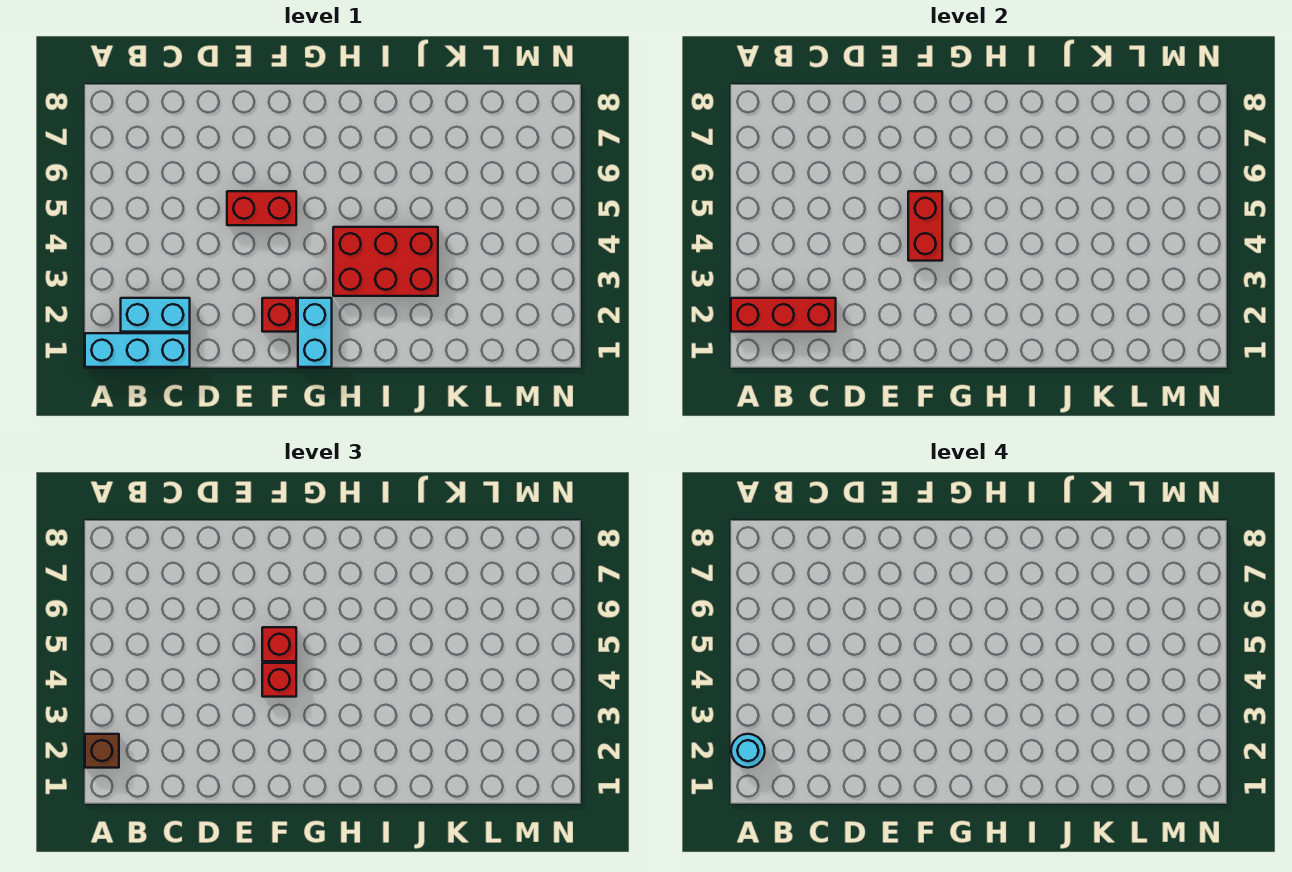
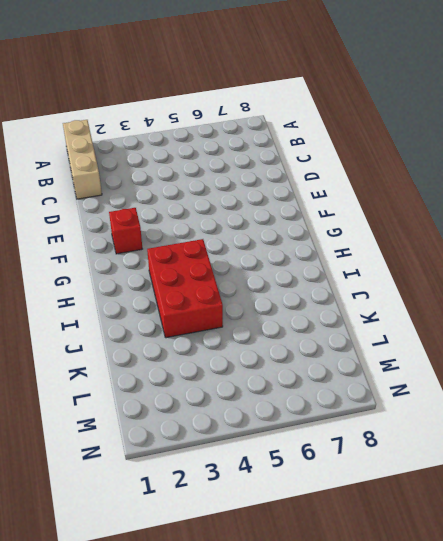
tan brick A1:C1 level 1 -> cyan brick A1:C1 level 1
none -> cyan brick B2:C2 level 1
none -> red brick E5:F5 level 1
none -> cyan brick G1:G2 level 1

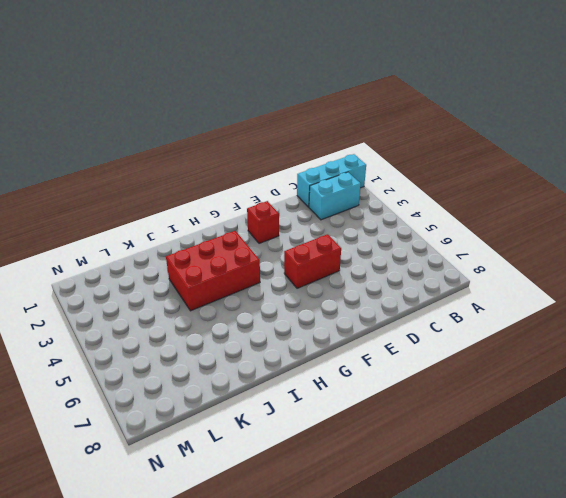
none -> cyan brick G1:G2 level 1
none -> red brick A2:C2 level 2
none -> red brick F4:F5 level 2

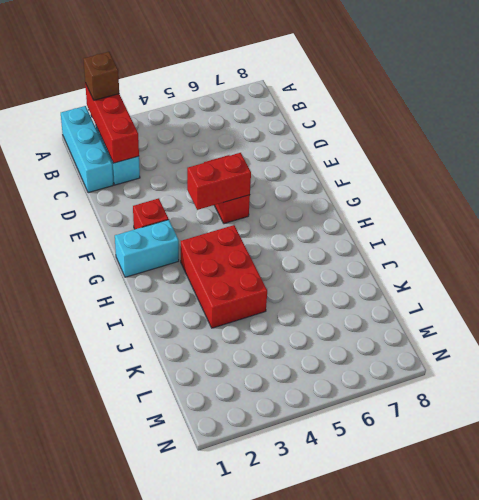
none -> red brick F4 level 3
none -> red brick F5 level 3
none -> cyan round brick A2 level 4

